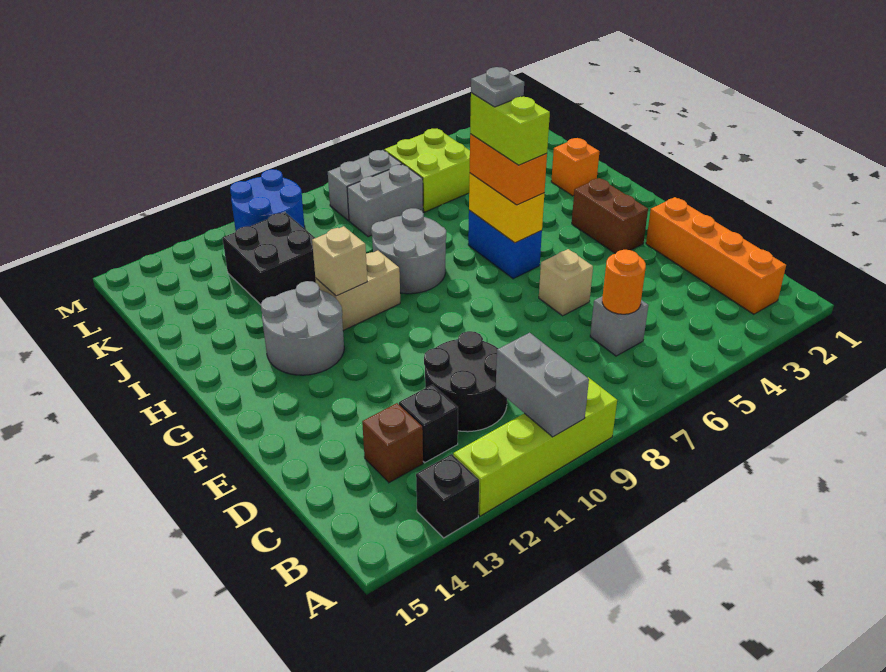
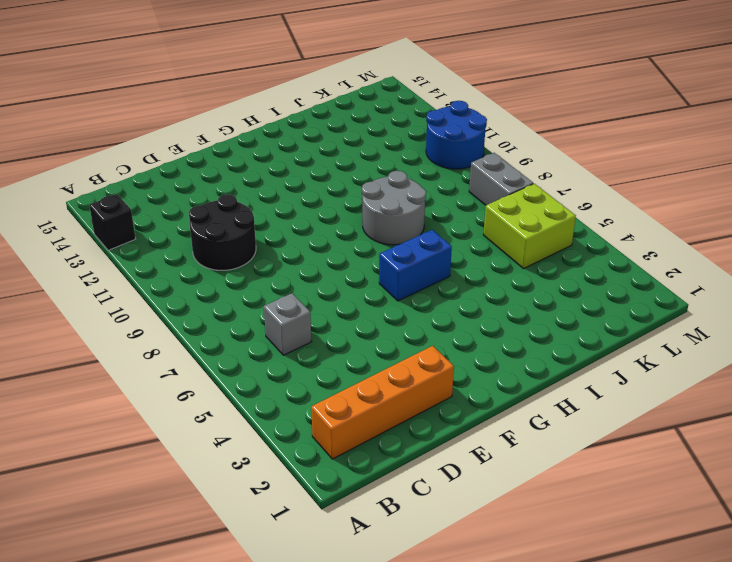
none -> lime brick A9:A12 level 1
none -> black brick C12 level 1
none -> brown brick C13 level 1

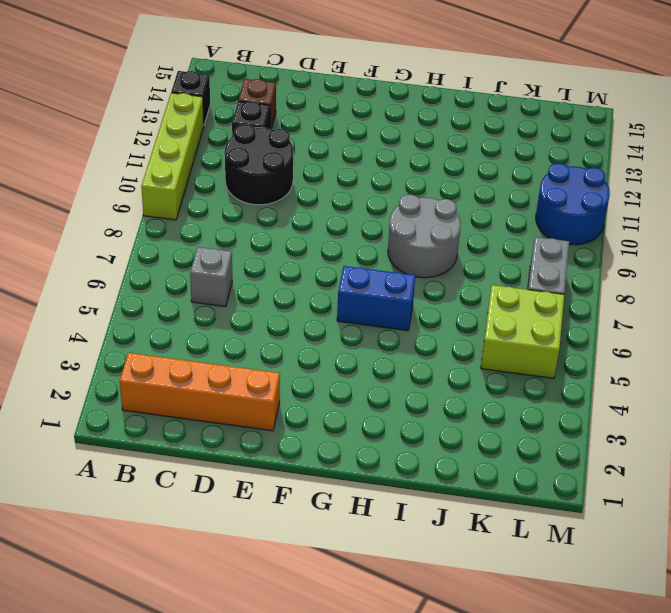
none -> tan brick E6 level 1
none -> brown brick F3:G3 level 1
none -> grey round brick G12:H13 level 1

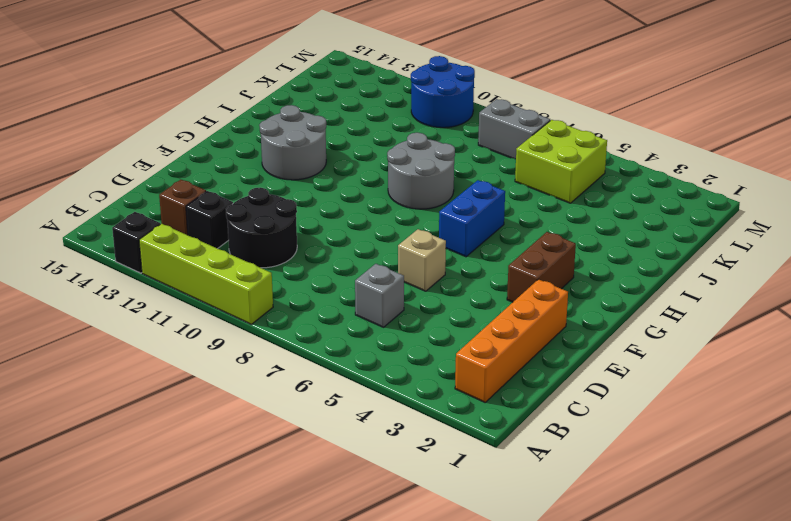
none -> tan brick H10:H11 level 1
none -> orange brick I2 level 1
none -> black brick J11:K12 level 1

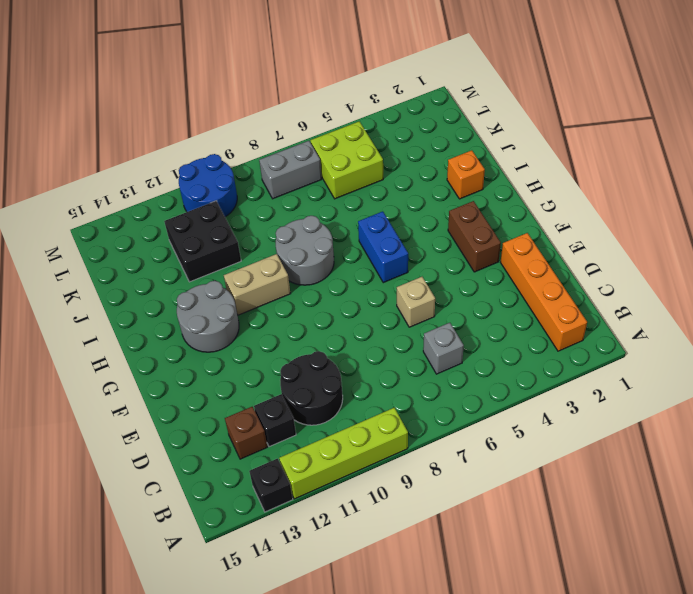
none -> grey brick K7:K8 level 1
none -> grey brick A10:B10 level 2
none -> orange round brick C6 level 2

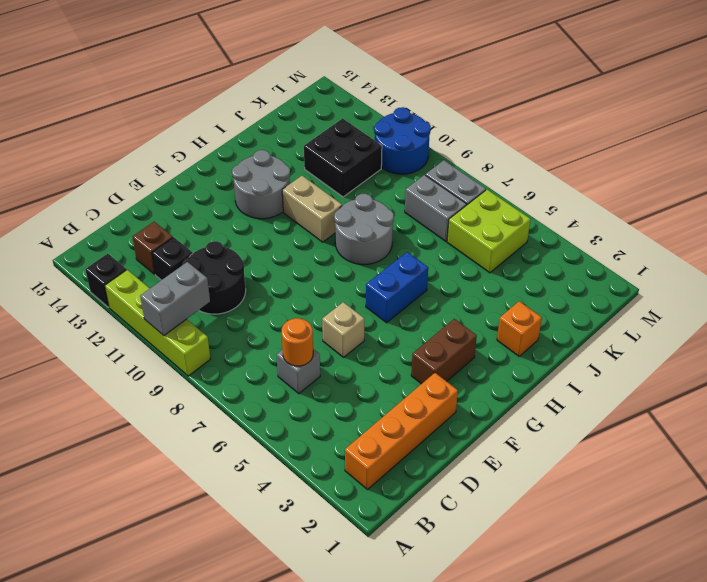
none -> yellow brick G6:H6 level 2
none -> tan brick H11 level 2
none -> orange brick G6:H6 level 3

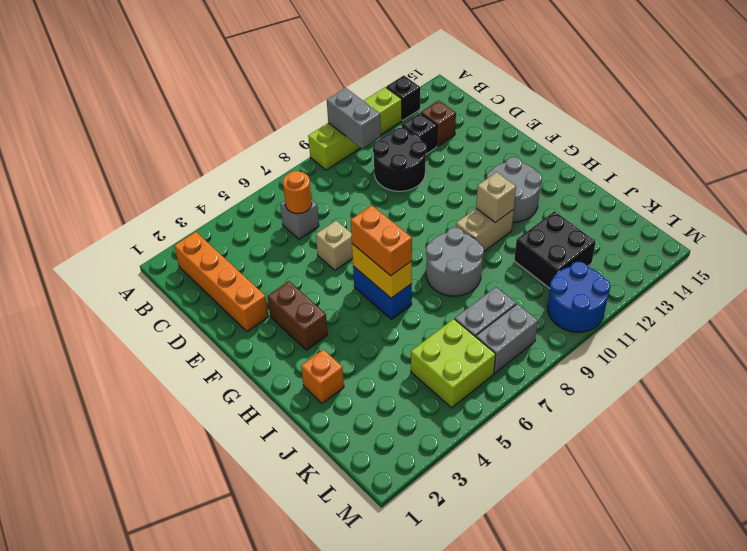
none -> lime brick G6:H6 level 4
none -> grey plate H6 level 5

